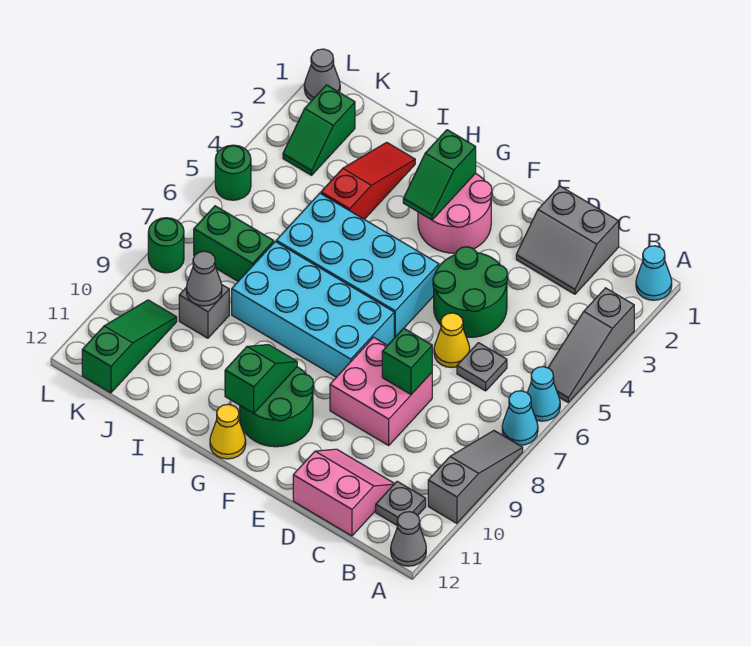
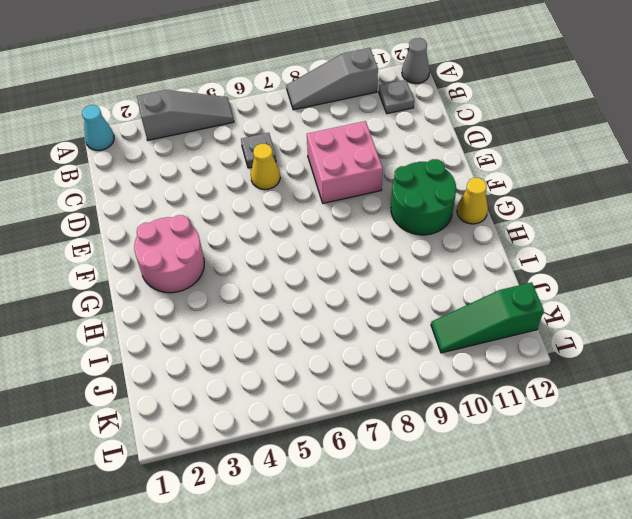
none -> cyan cone A6 level 1
none -> cyan cone A7 level 1
none -> grey slope C1:D2 level 1 top 1
none -> pink slope C11:D12 level 1 top 12

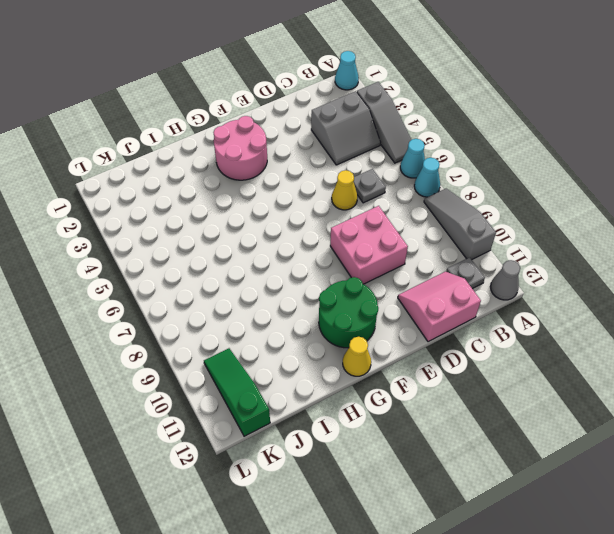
grey slope B3:C4 level 1 top 3 -> grey slope C1:D2 level 1 top 1
none -> green round brick D4:E5 level 1
none -> cyan brick F5:I6 level 1
none -> cyan brick F7:I8 level 1
none -> red slope I2:I4 level 1 top 4

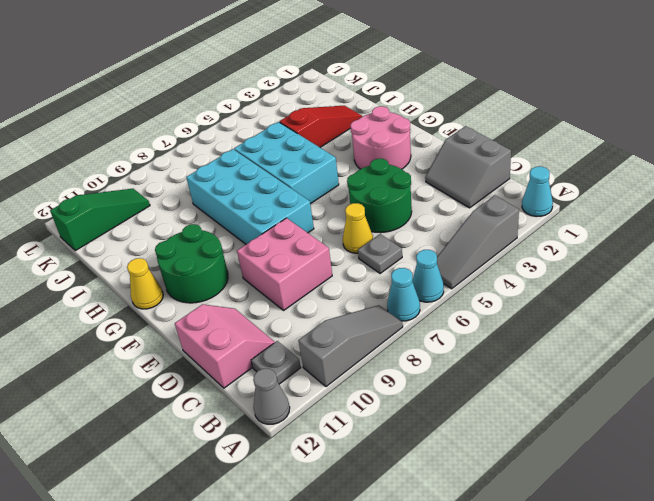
cyan brick G5:I6 level 1 -> cyan brick F5:I6 level 1
none -> green brick J7:K7 level 1
none -> grey brick J9 level 1
none -> green slope K2:K3 level 1 top 2
none -> grey cone L1 level 1

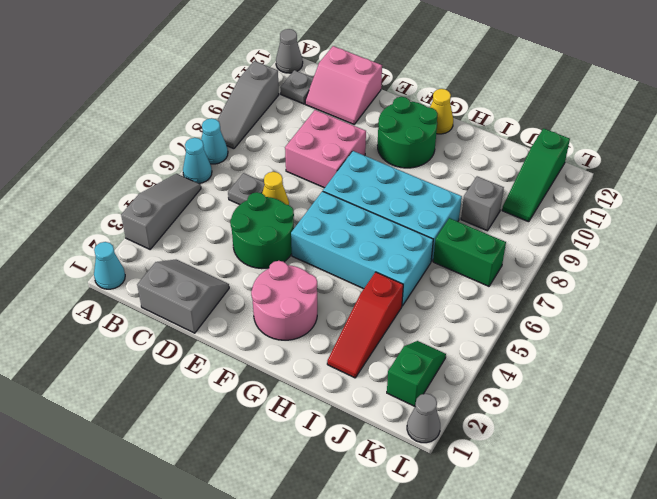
none -> green round brick L5 level 1
none -> green round brick L8 level 1
none -> green brick D8 level 2
none -> green slope G2:G3 level 2 top 2

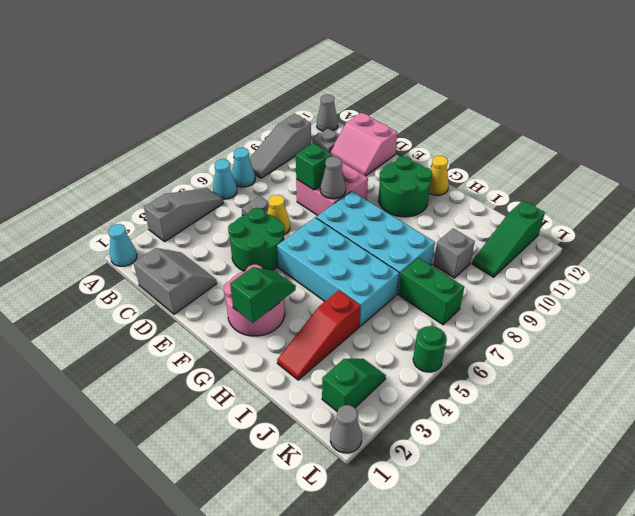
grey cone E8 level 2 -> grey cone J9 level 2
none -> green round brick L8 level 1
none -> green slope G10:G11 level 2 top 11

